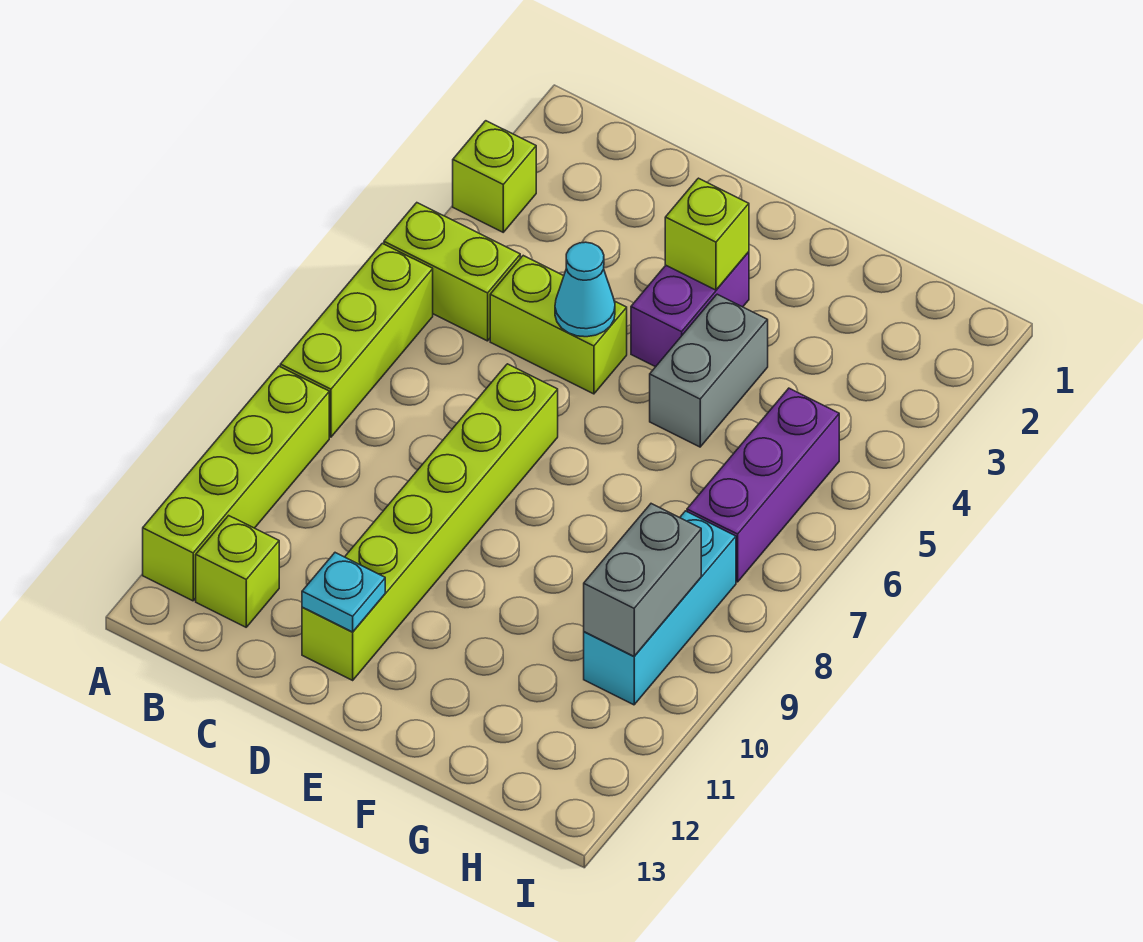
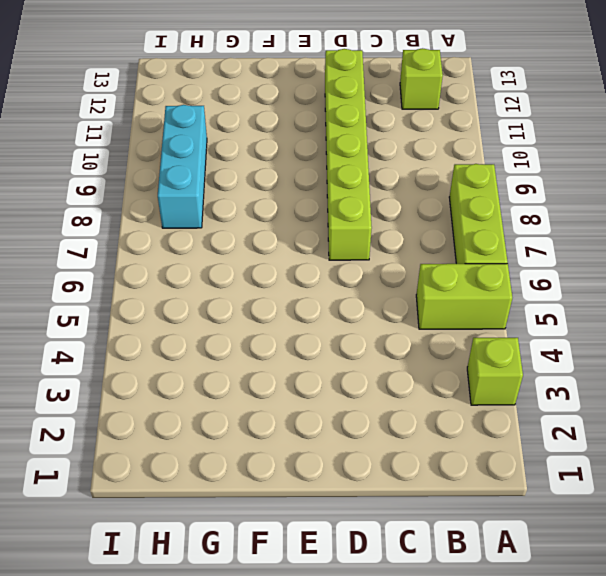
none -> lime brick A9:A12 level 1
none -> lime brick C5:D5 level 1
none -> purple brick E3:E4 level 1

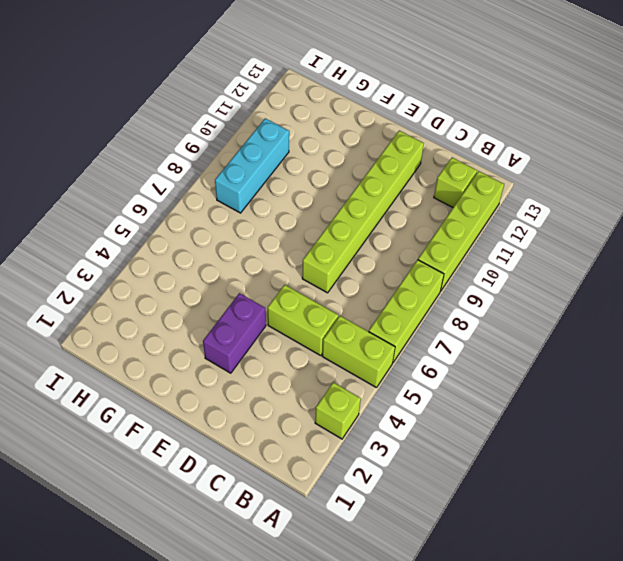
none -> grey brick F4:F5 level 1
none -> purple brick H5:H7 level 1
none -> cyan cone D5 level 2

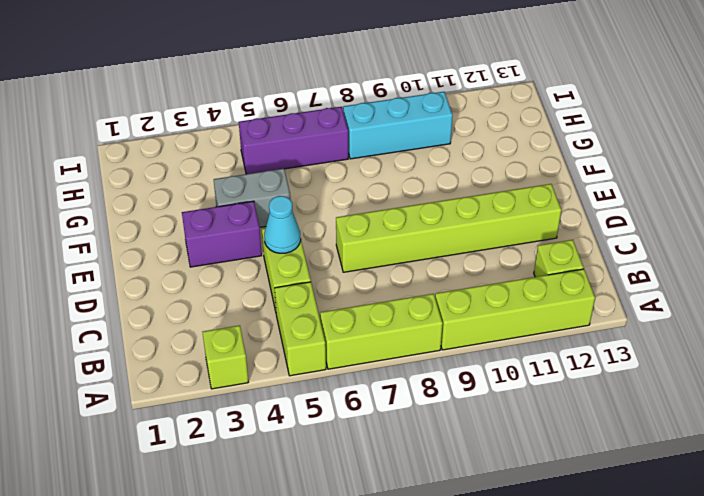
none -> cyan plate D12 level 2
none -> lime brick E3 level 2
none -> grey brick H9:H10 level 2

